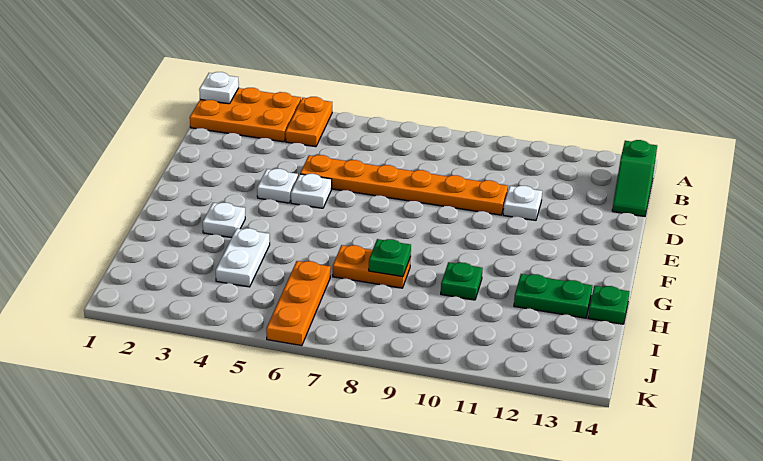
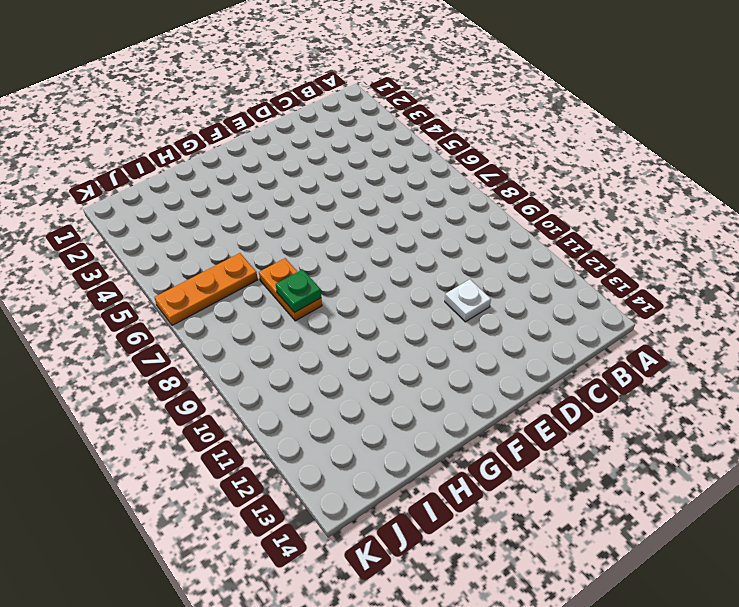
none -> orange plate A1:B3 level 1
none -> orange plate A4:B4 level 1
none -> green slope B14:C14 level 1 top B

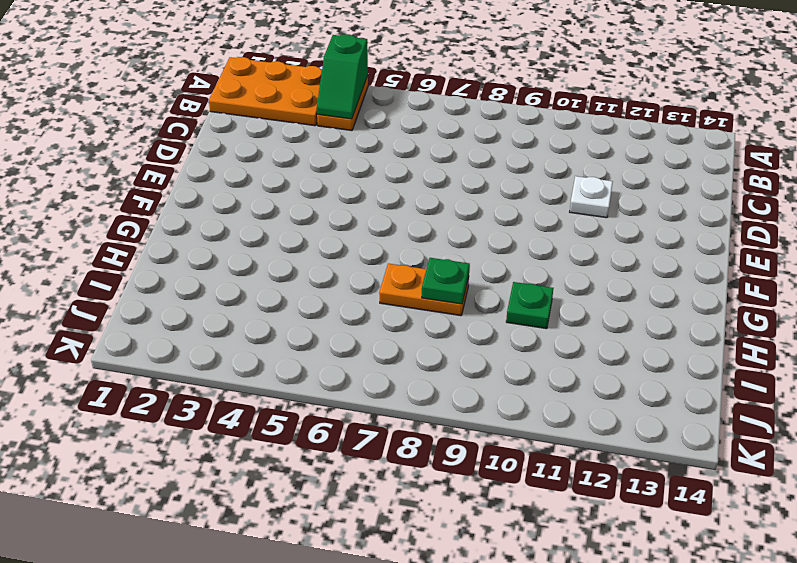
green slope A4:B4 level 2 top A -> green slope B14:C14 level 1 top B
none -> orange plate D5:D10 level 1
none -> white plate E4 level 1
none -> white plate E5 level 1

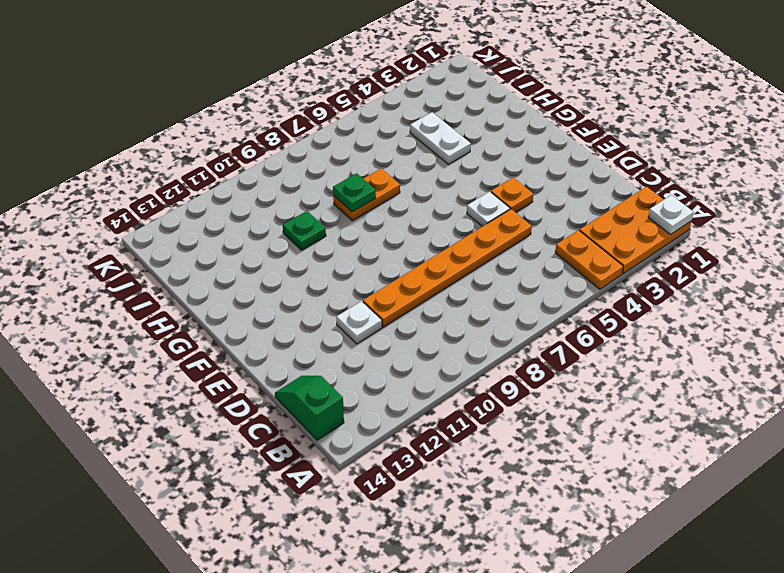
orange plate E4 level 1 -> white plate E4 level 1
none -> white plate G3 level 1
none -> green plate H12:H13 level 1
none -> green plate H14 level 1

